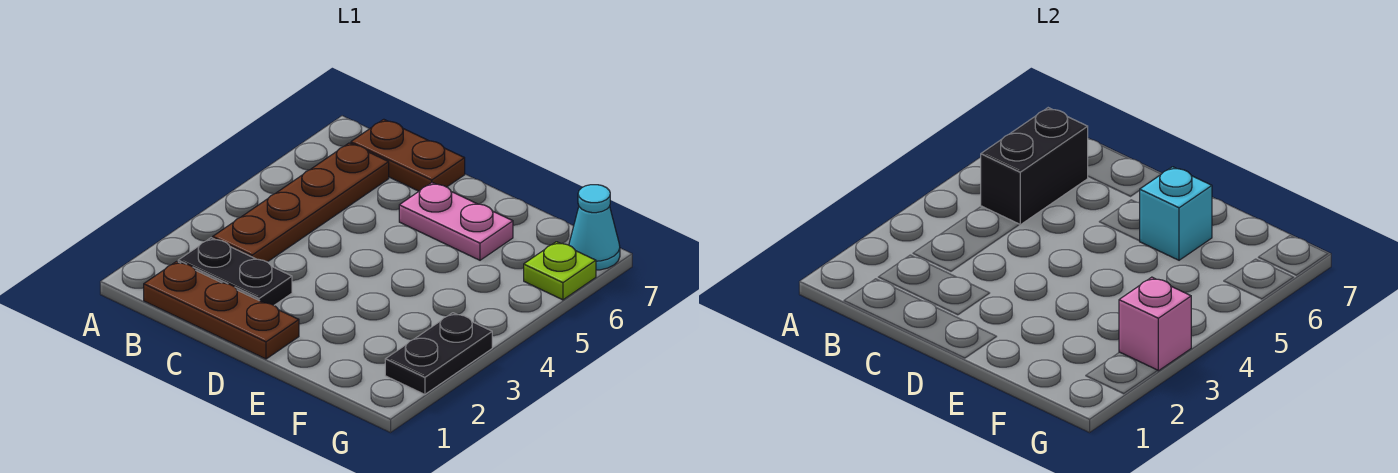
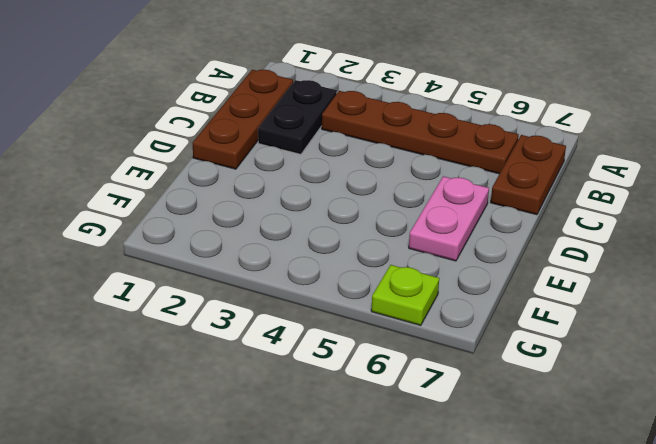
none -> black plate G2:G3 level 1
none -> cyan cone G7 level 1

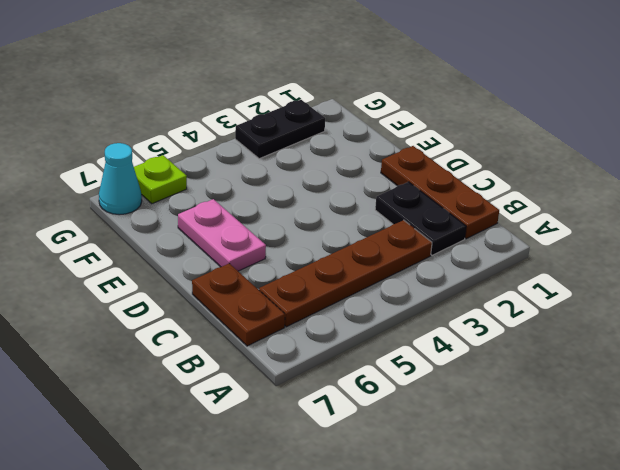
none -> black brick B5:B6 level 2
none -> cyan brick E6 level 2

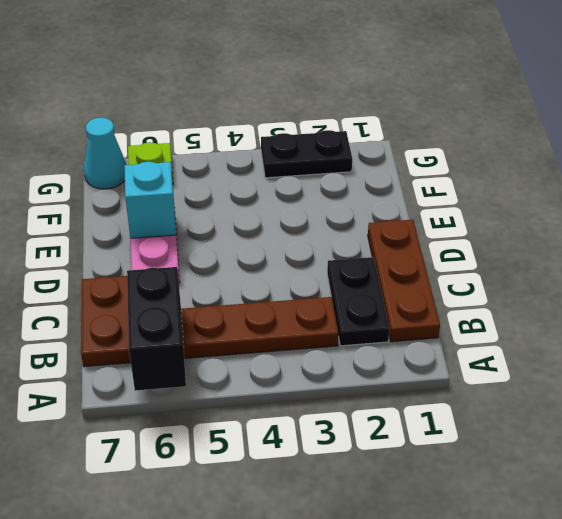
black brick A6:B6 level 2 -> black brick B5:B6 level 2
none -> pink brick G3 level 2

